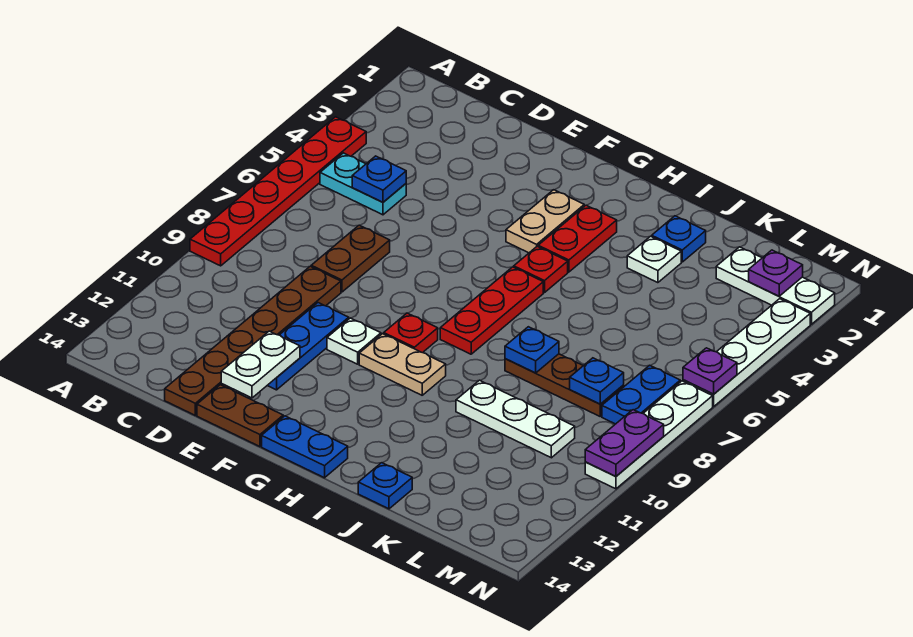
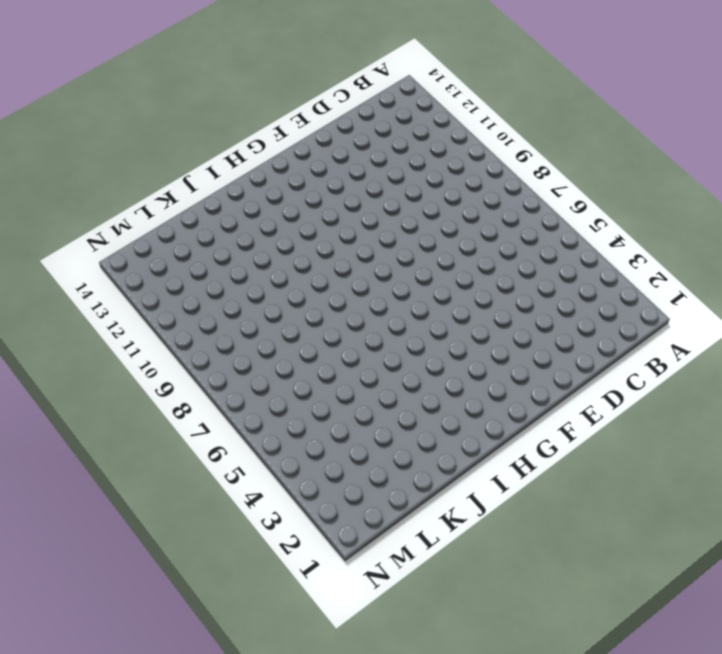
none -> red plate A4:A9 level 1
none -> cyan plate B5:C5 level 1
none -> brown plate D7:D8 level 1
none -> brown plate D9:D14 level 1

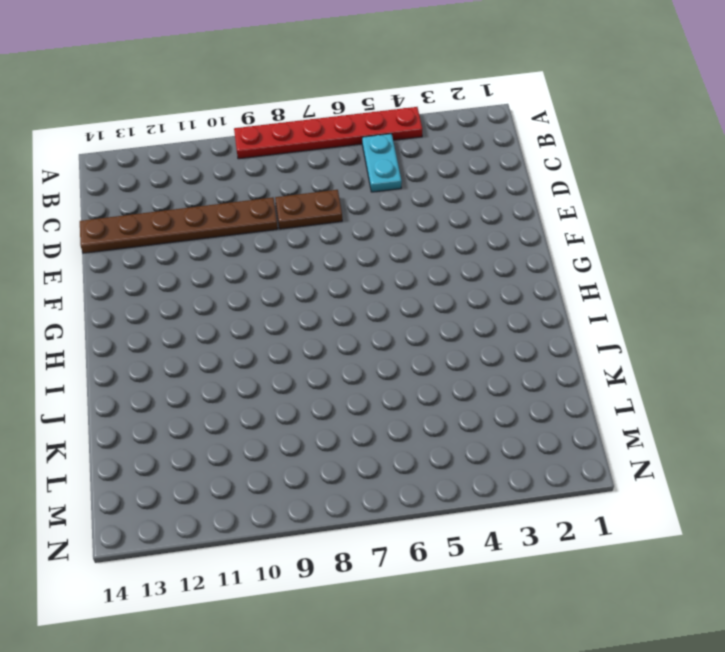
none -> blue plate E10:E12 level 1
none -> brown plate E14:F14 level 1
none -> white plate F10 level 1
none -> tan plate G3:G4 level 1

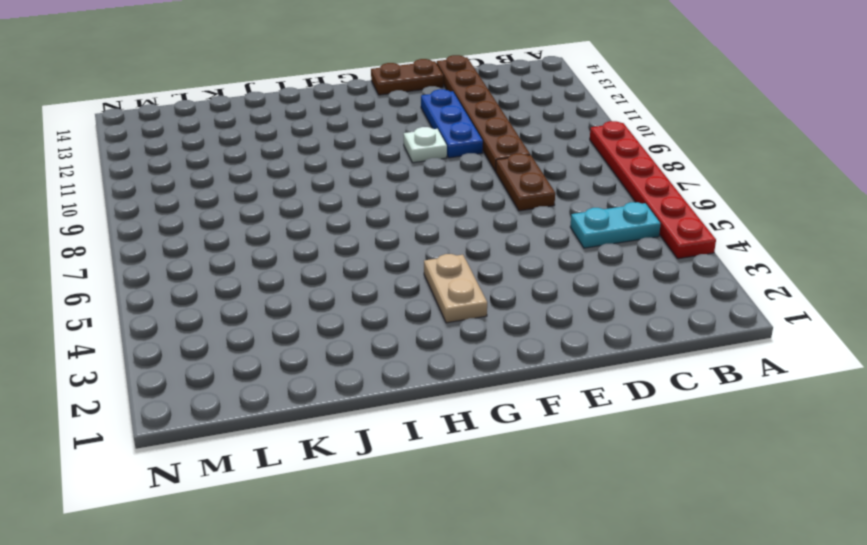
none -> red plate G9 level 1
none -> tan plate G10:H10 level 1
none -> blue plate G14:H14 level 1
none -> red plate H3:H4 level 1

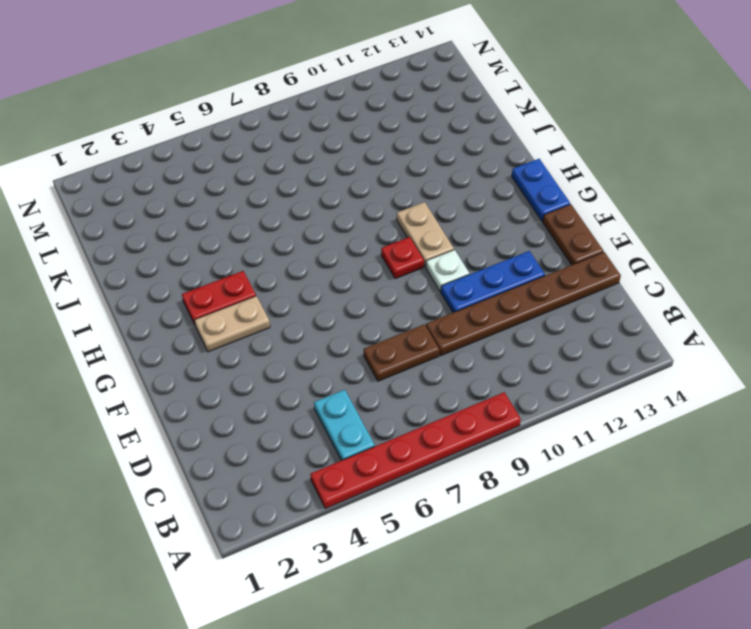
none -> red plate H5 level 1
none -> red plate H6:H8 level 1
none -> blue plate J2 level 1
none -> white plate J3 level 1

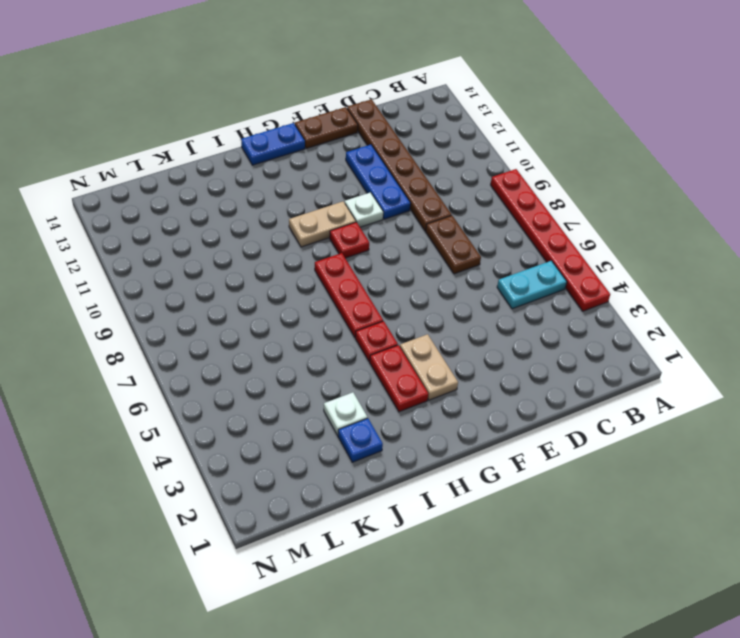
none -> brown plate J8:L8 level 1
none -> white plate J10:L10 level 1
none -> blue plate J14 level 1
none -> white plate L2:N2 level 1

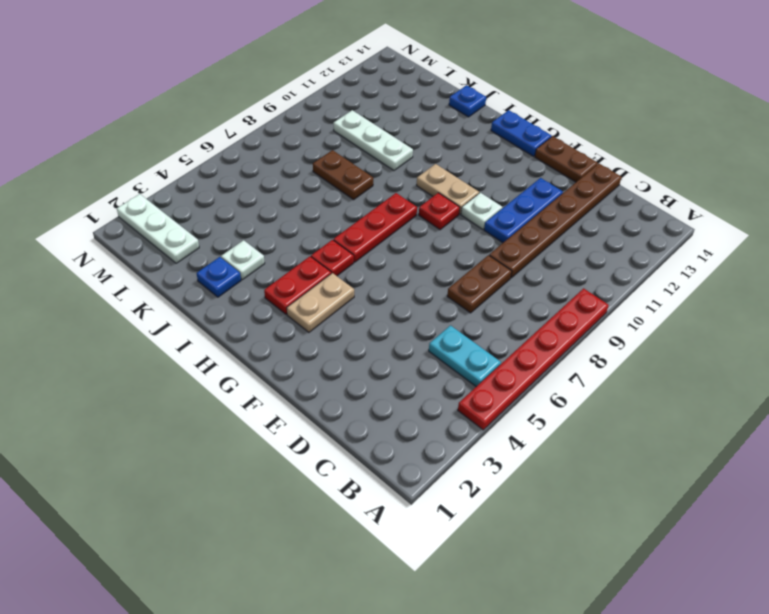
brown plate J8:K8 level 1 -> brown plate J8:L8 level 1
none -> blue plate M7:M8 level 1
none -> white plate N3:N6 level 1
none -> white plate N7:N10 level 1
none -> blue plate C5 level 2

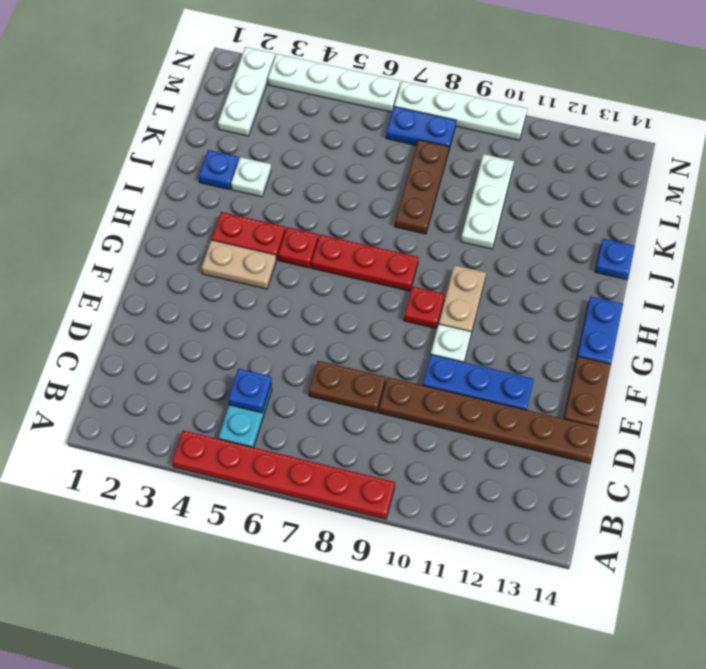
none -> white plate E12:E13 level 2
none -> blue plate J8 level 2
none -> blue plate L8 level 2
none -> purple plate M2 level 2

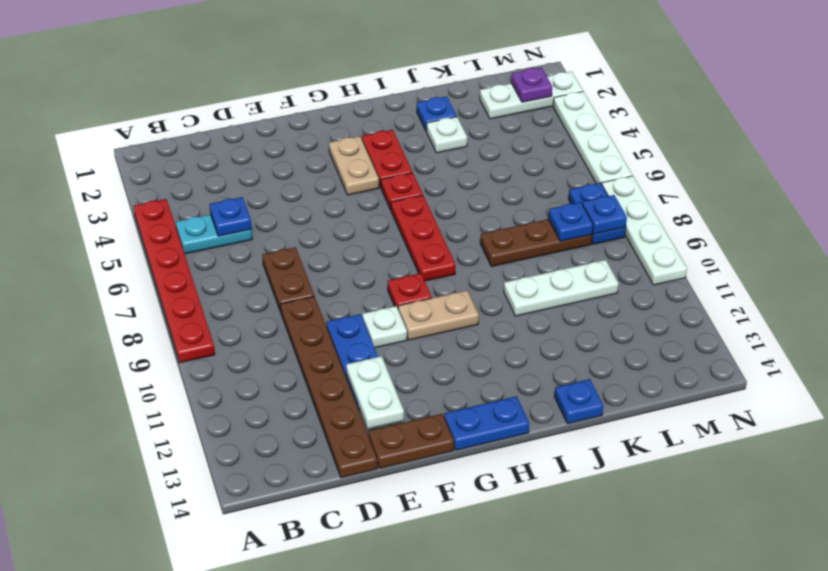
blue plate M8 level 2 -> blue plate J8 level 2
none -> purple plate N6 level 2
none -> purple plate N9:N10 level 2

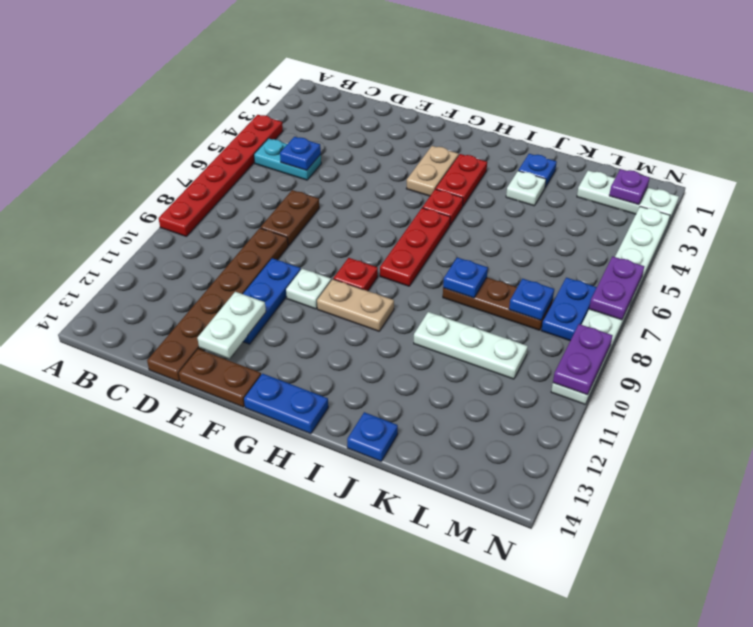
purple plate N6:N7 level 2 -> purple plate N6 level 2

